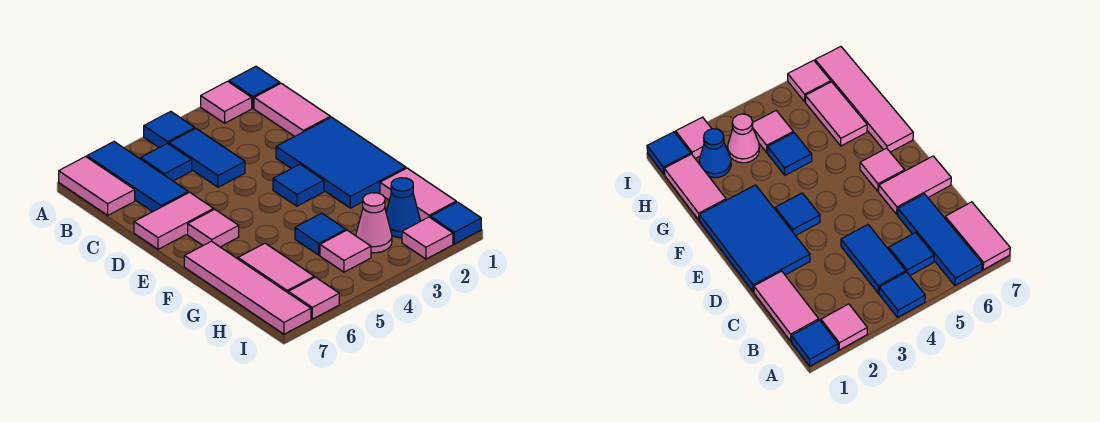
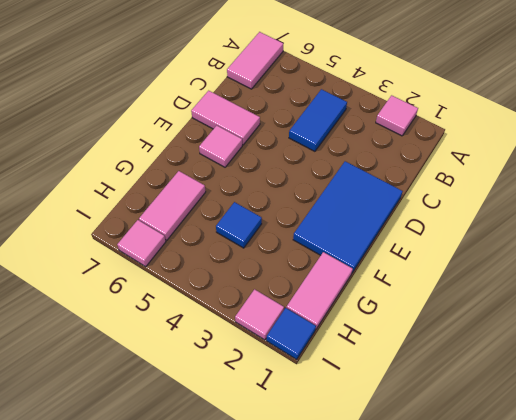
none -> blue tile A1 level 1
none -> blue tile A4 level 1
none -> blue tile A6:C6 level 1

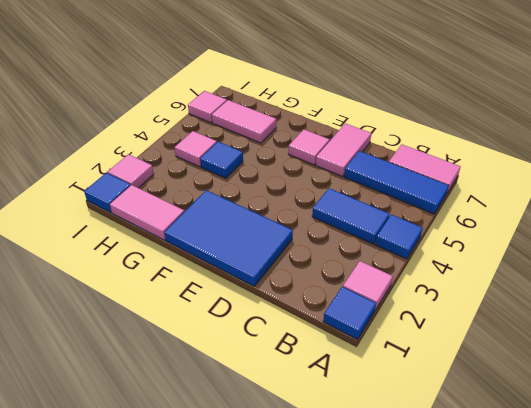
none -> pink tile B1:C1 level 1
none -> blue tile B5 level 1
none -> blue tile E3 level 1

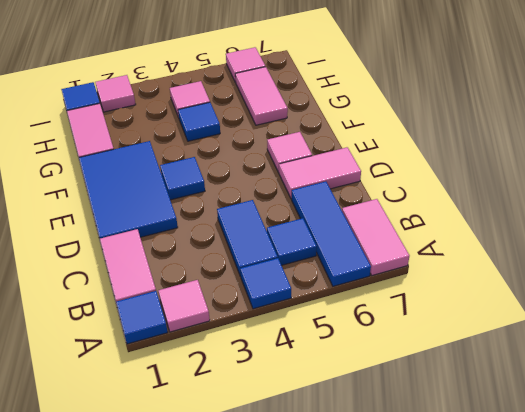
none -> pink tile F7:I7 level 1
none -> blue cone H2 level 1
none -> pink cone H3 level 1

